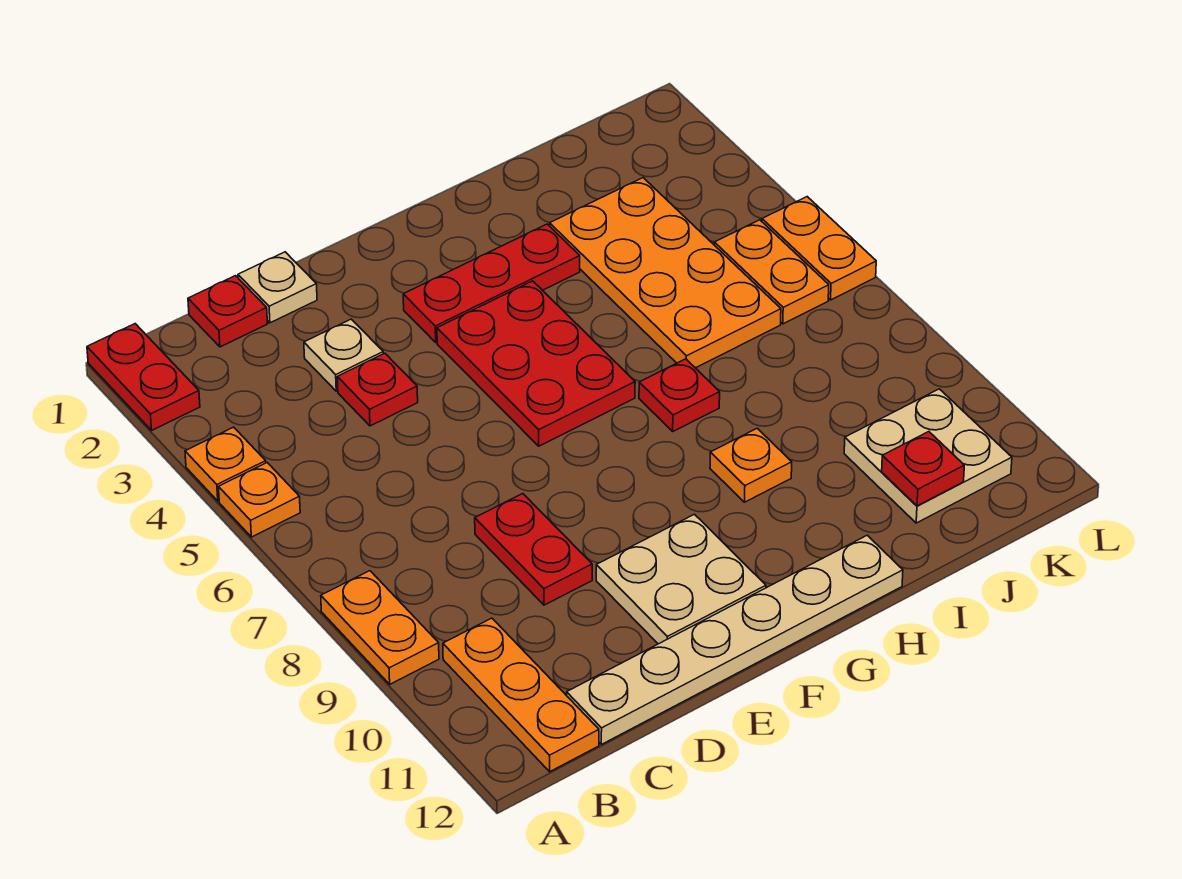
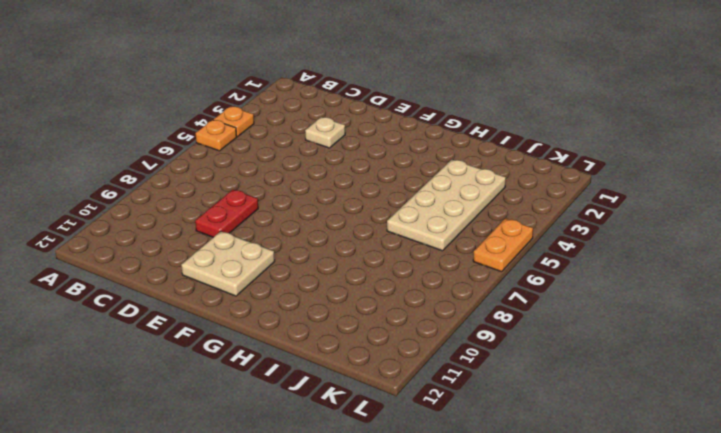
tan plate I3:J6 level 1 -> orange plate I3:J6 level 1
none -> red plate A1:A2 level 1
none -> orange plate A8:A9 level 1
none -> orange plate B10:B12 level 1

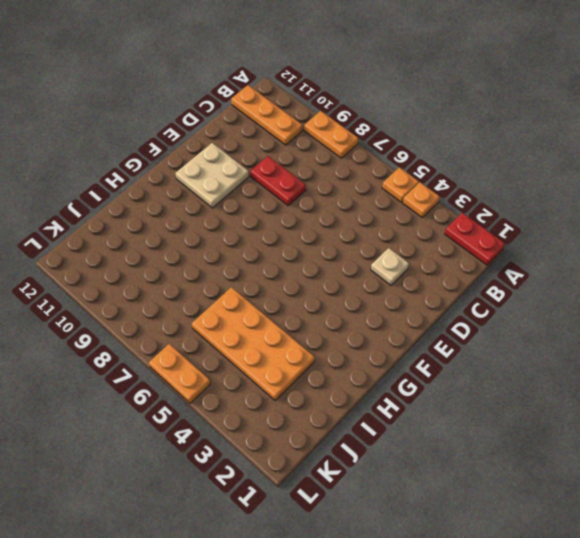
none -> red plate C1 level 1
none -> tan plate C12:H12 level 1
none -> tan plate D1 level 1

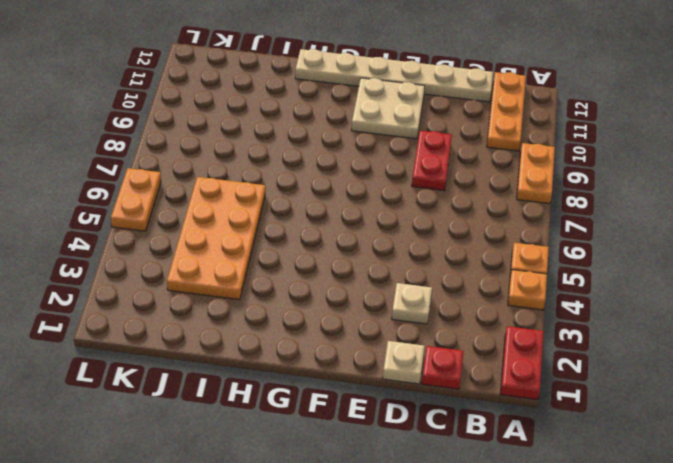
none -> red plate D4 level 1
none -> red plate F3:H3 level 1
none -> red plate F4:G6 level 1

